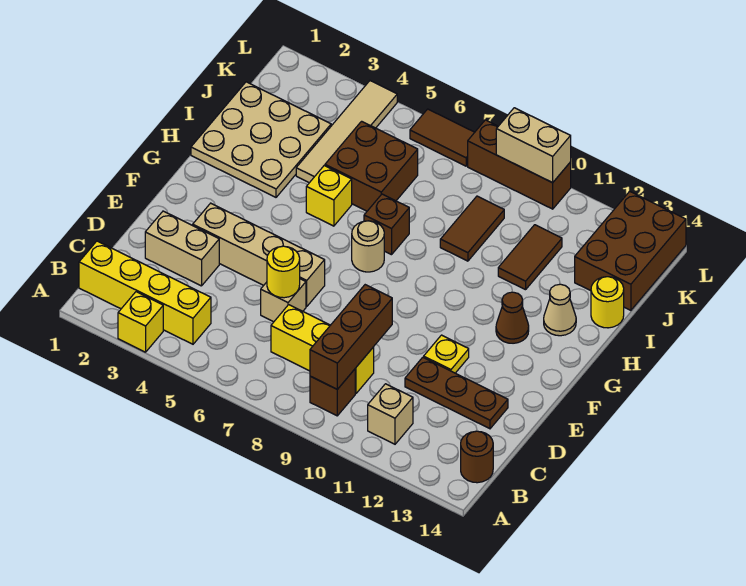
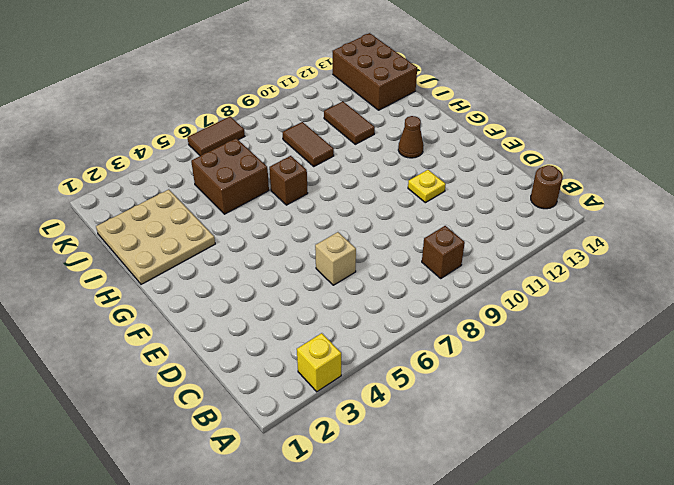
none -> yellow brick B1:B4 level 1
none -> tan brick B11 level 1
none -> yellow brick C7:C9 level 1

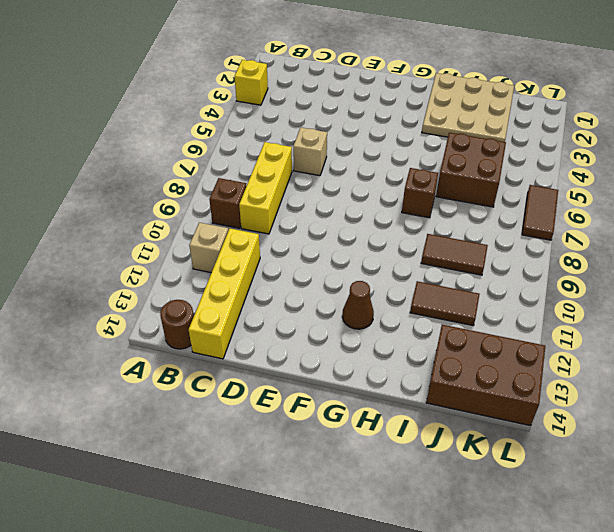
yellow brick C11:C14 level 1 -> yellow brick B1:B4 level 1
none -> tan brick D2:D3 level 1
none -> brown plate D11:D13 level 1
none -> tan brick E3:E6 level 1

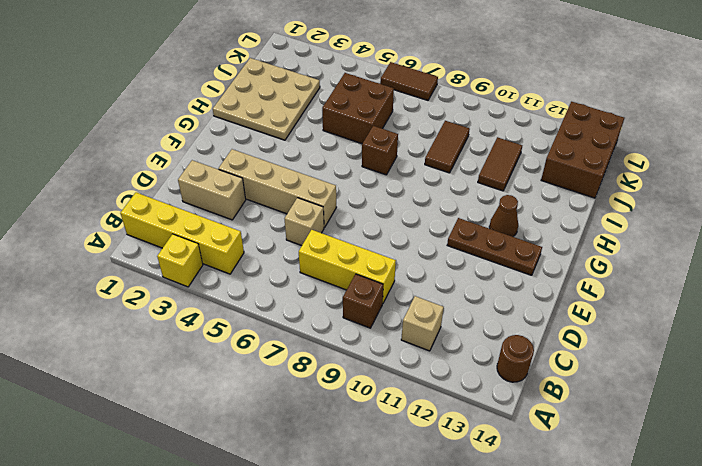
brown plate F11:F13 level 1 -> brown plate D11:D13 level 1
none -> yellow plate E11 level 1
none -> tan round brick G7 level 1
none -> yellow brick H5 level 1

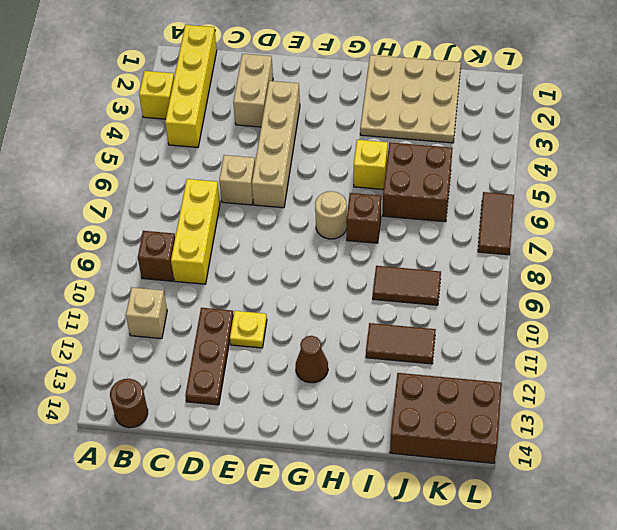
none -> tan cone H13 level 1
none -> tan tile I4:L4 level 1
none -> yellow round brick I14 level 1

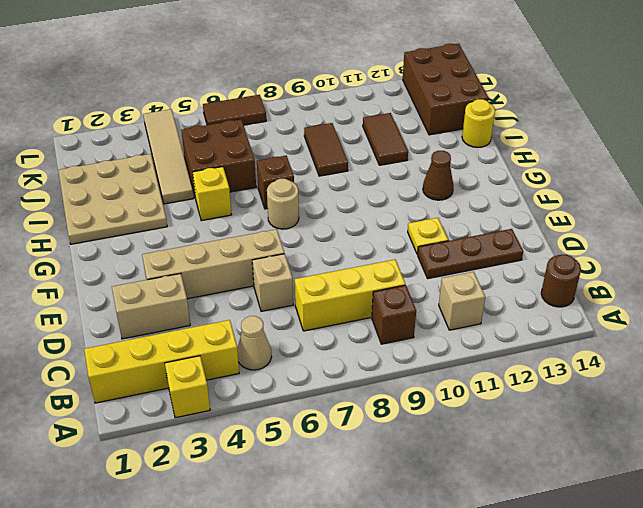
tan cone B5 level 1 -> tan cone H13 level 1
none -> brown brick L8:L10 level 1
none -> brown brick B9:D9 level 2
none -> yellow round brick D6 level 2

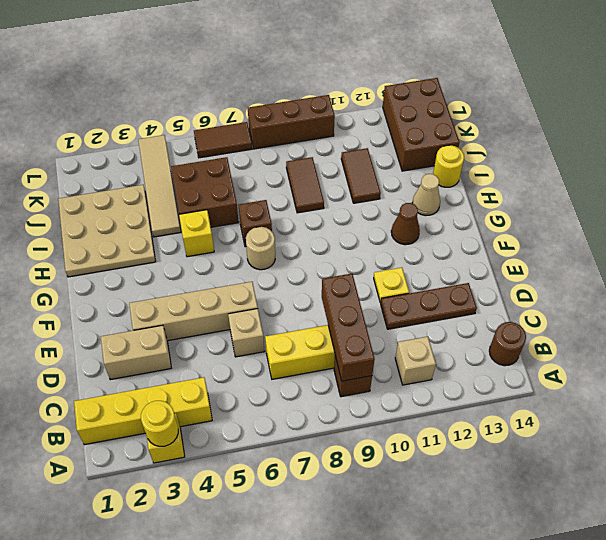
yellow round brick A3 level 2 -> yellow round brick D6 level 2
none -> tan brick L9:L10 level 2

